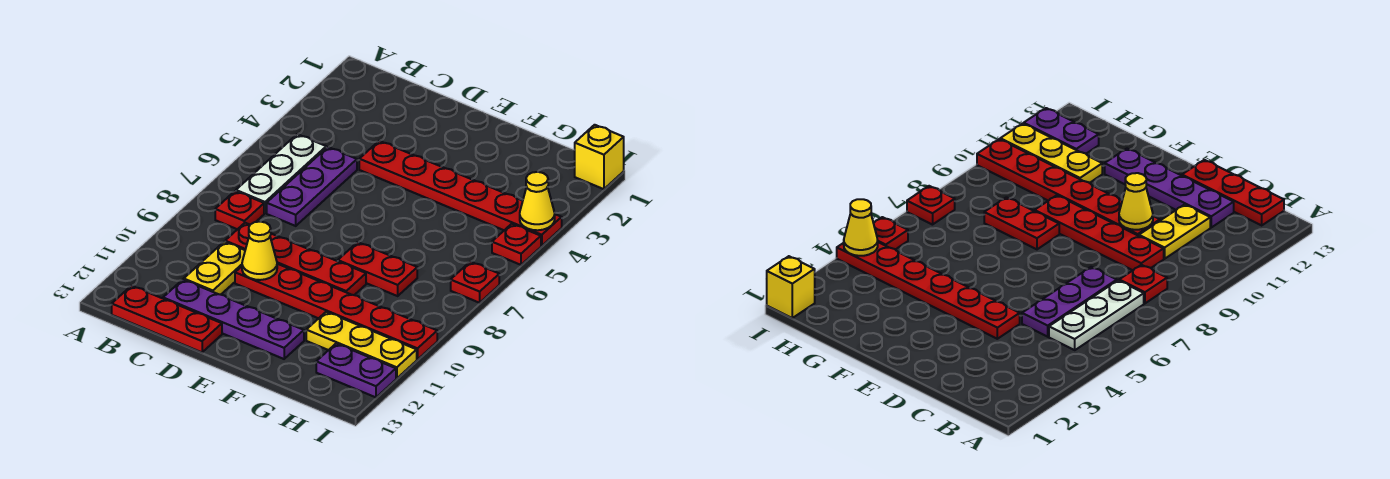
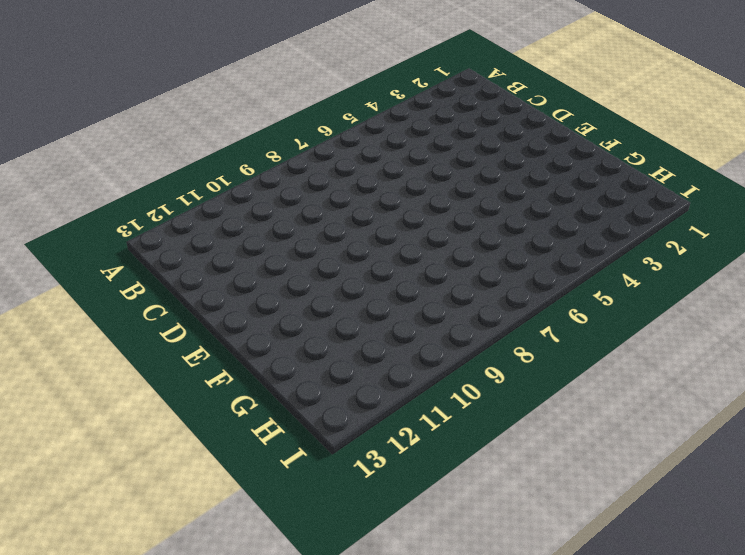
none -> white plate B5:B7 level 1
none -> red plate B8 level 1
none -> red plate B13:D13 level 1

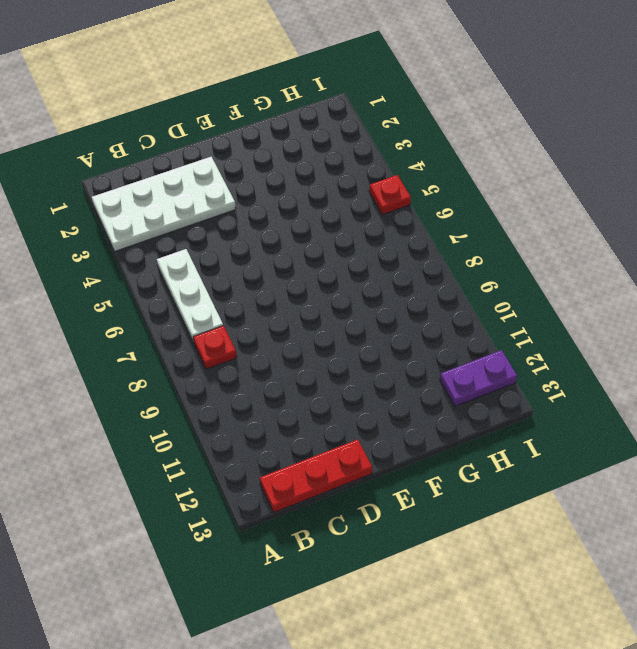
white plate A2:D3 level 1 -> none
none -> purple plate C5:C7 level 1
none -> red plate C9:F9 level 1
none -> yellow plate C10:C11 level 1

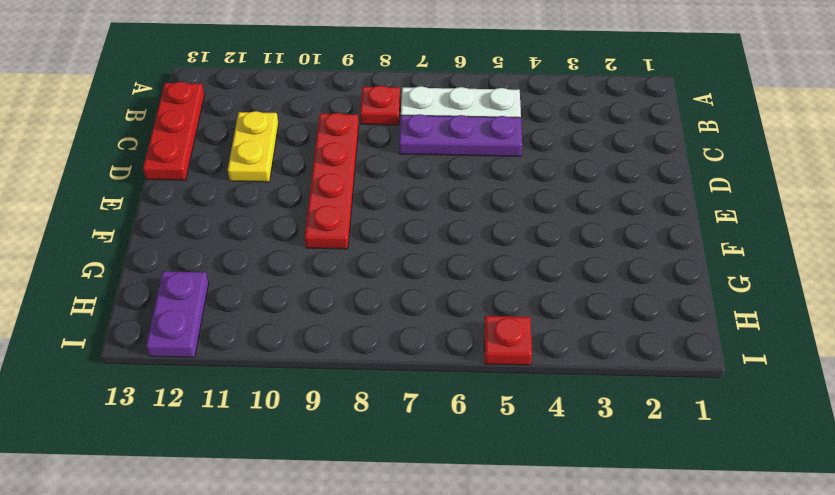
yellow plate C11:D11 level 1 -> yellow plate C10:C11 level 1
none -> purple plate C12:F12 level 1
none -> red plate D4:I4 level 1
none -> red plate D10:I10 level 1

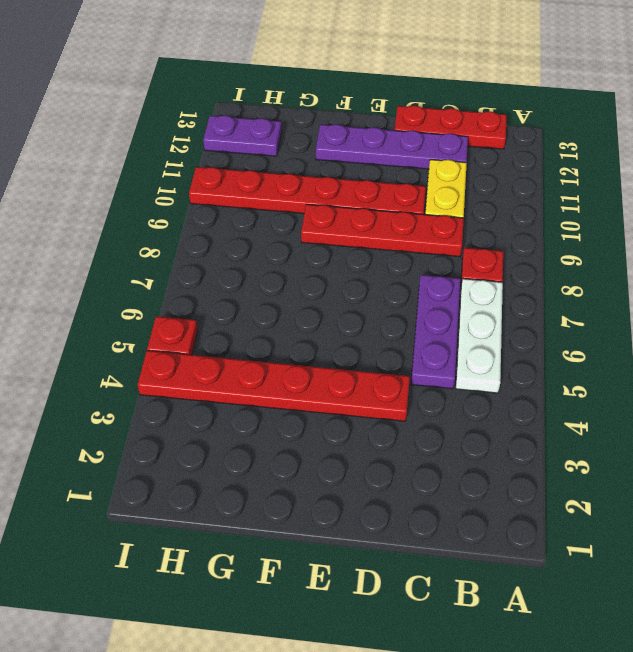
none -> red plate F8:G8 level 1
none -> yellow plate G11:I11 level 1
none -> yellow brick I1 level 1

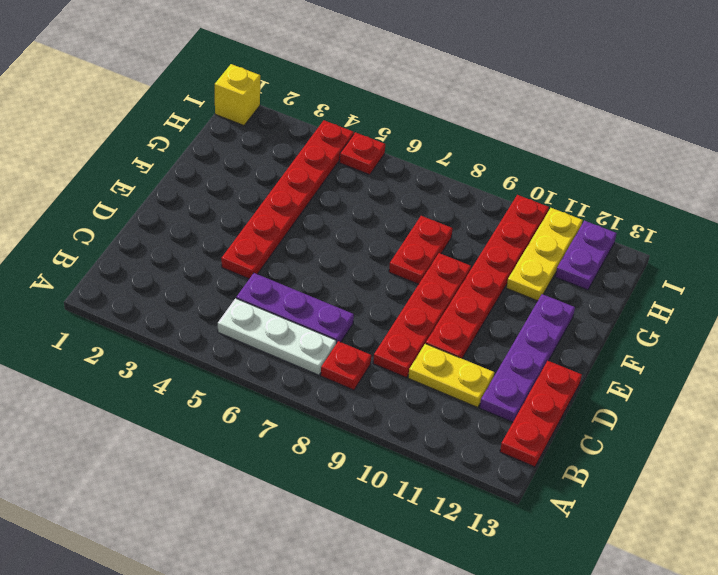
none -> red plate I7 level 1
none -> yellow cone D10 level 2
none -> yellow cone I4 level 2

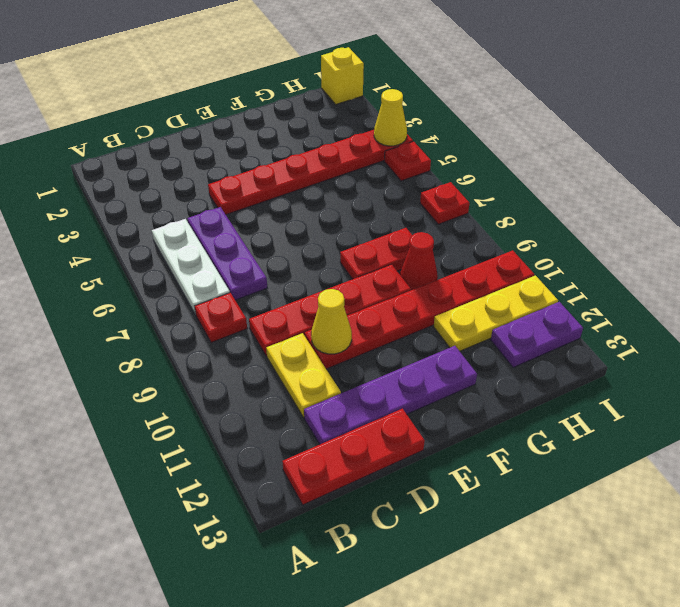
red cone G9 level 1 -> none

